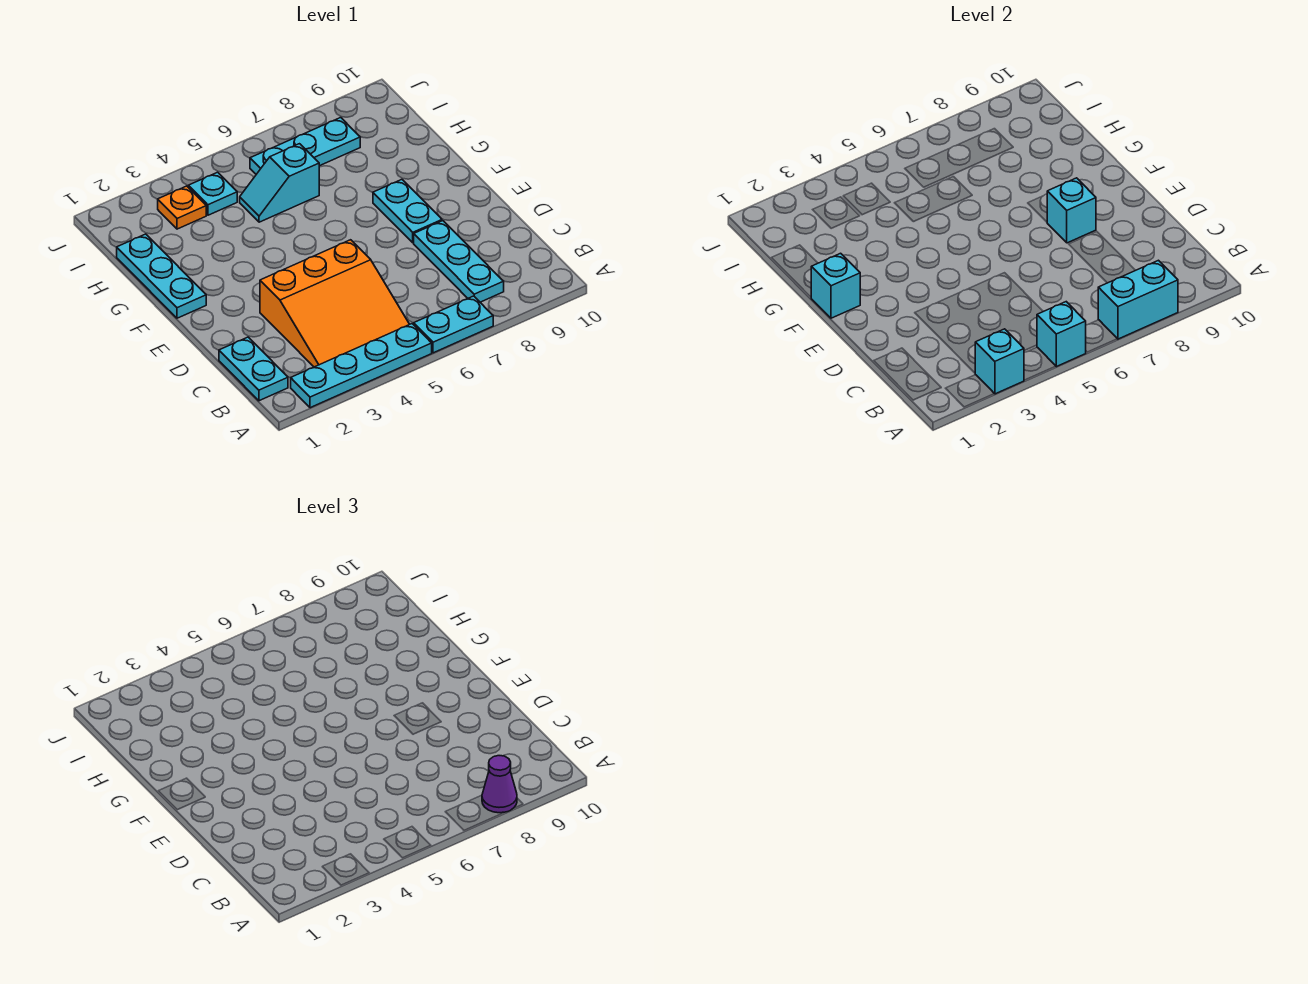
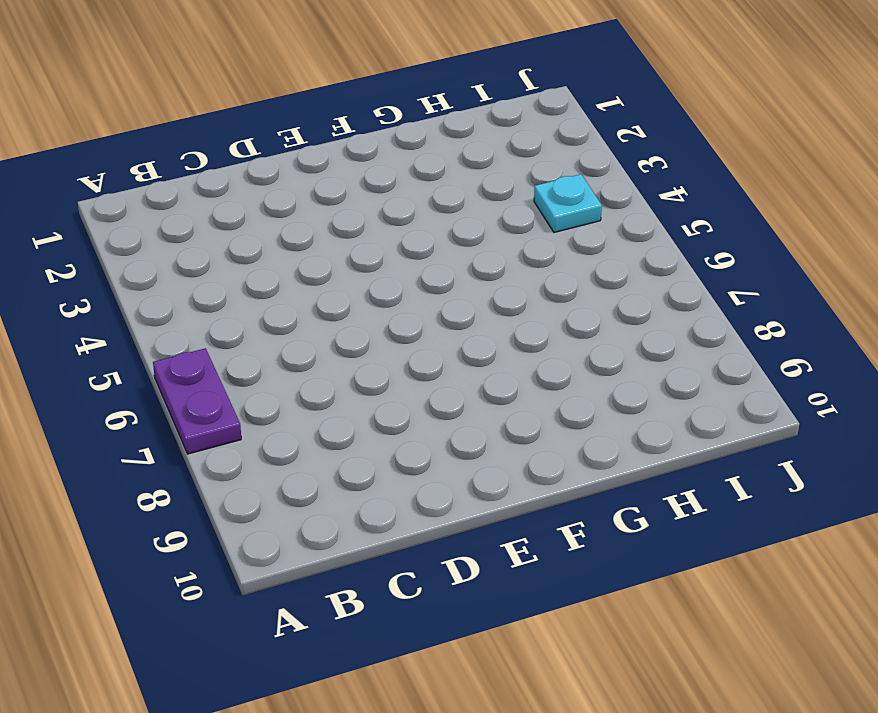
purple plate A6:A7 level 1 -> cyan plate A6:A7 level 1
none -> cyan plate A2:A5 level 1
none -> cyan plate B1:C1 level 1
none -> orange slope B3:D5 level 1 top D

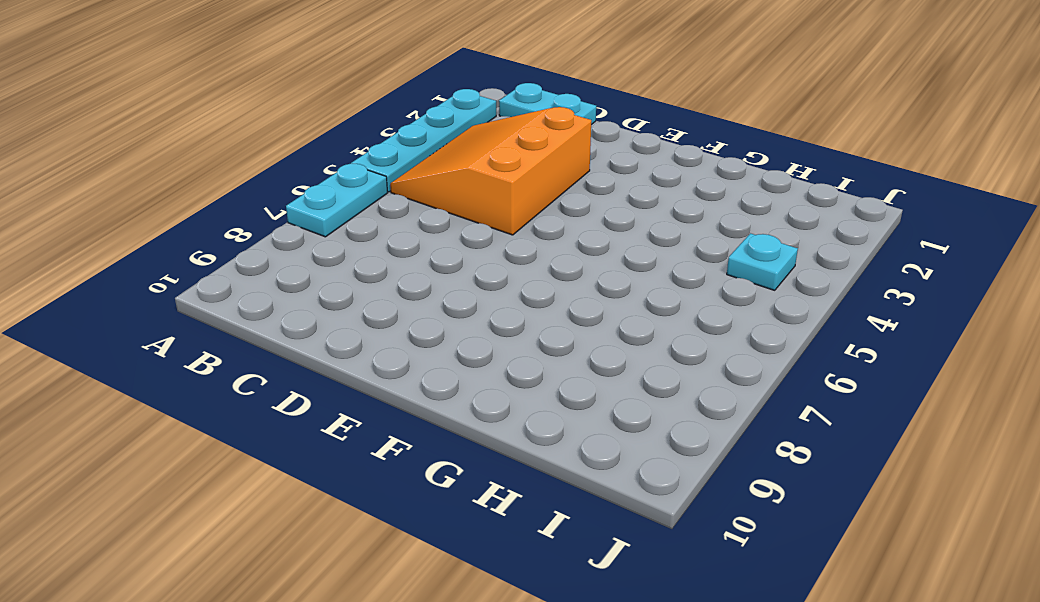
none -> cyan plate B8:D8 level 1
none -> cyan plate E8:F8 level 1
none -> cyan plate F1:H1 level 1

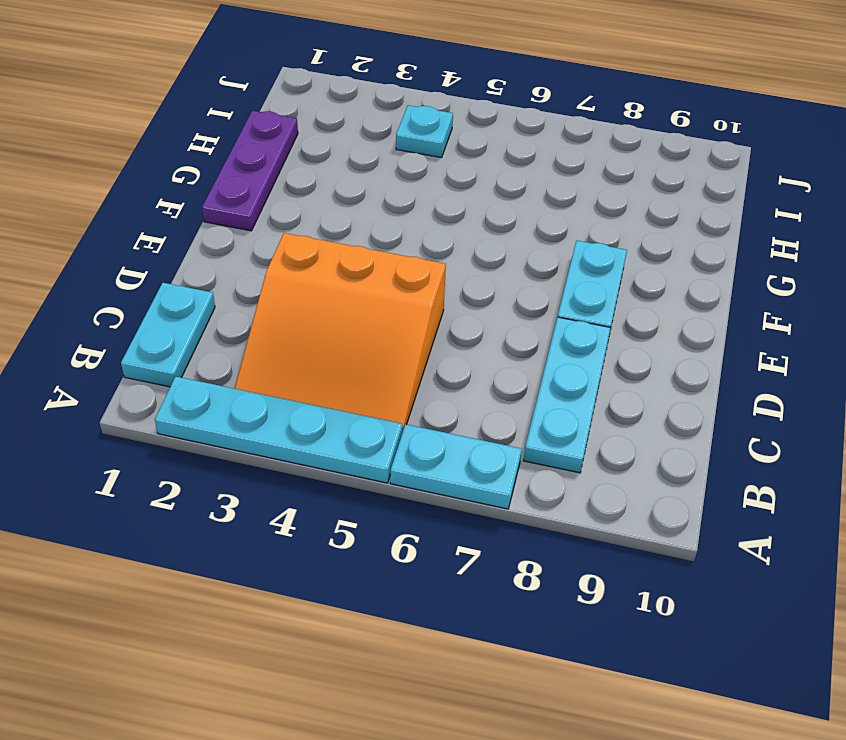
purple plate F1:H1 level 1 -> cyan plate F1:H1 level 1
none -> cyan slope H5:H6 level 1 top 6
none -> orange plate I3 level 1
none -> cyan plate I6:I8 level 1

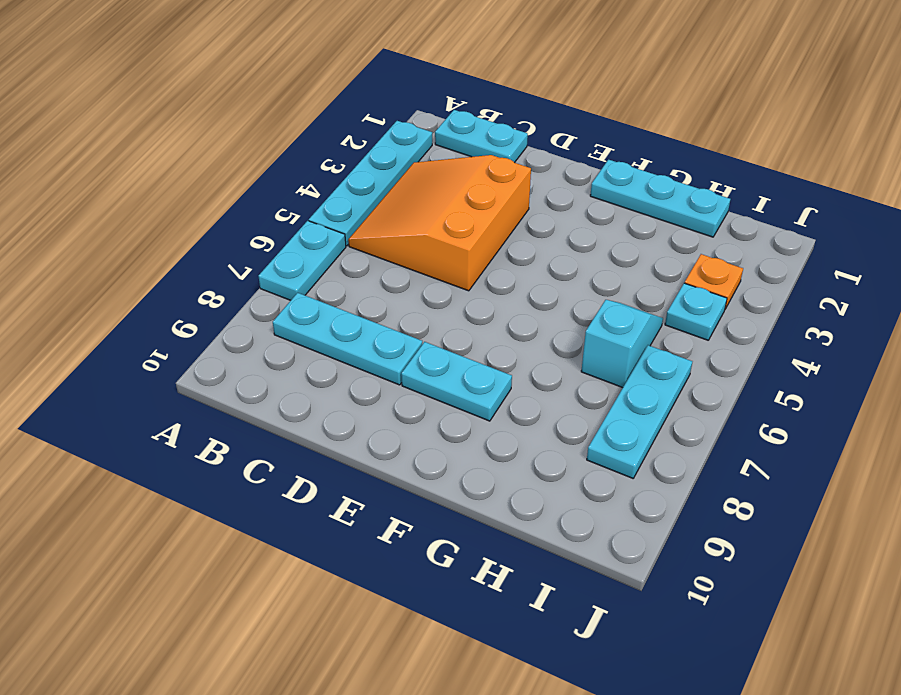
none -> cyan brick A3 level 2
none -> cyan brick A5 level 2
none -> cyan brick A7:A8 level 2

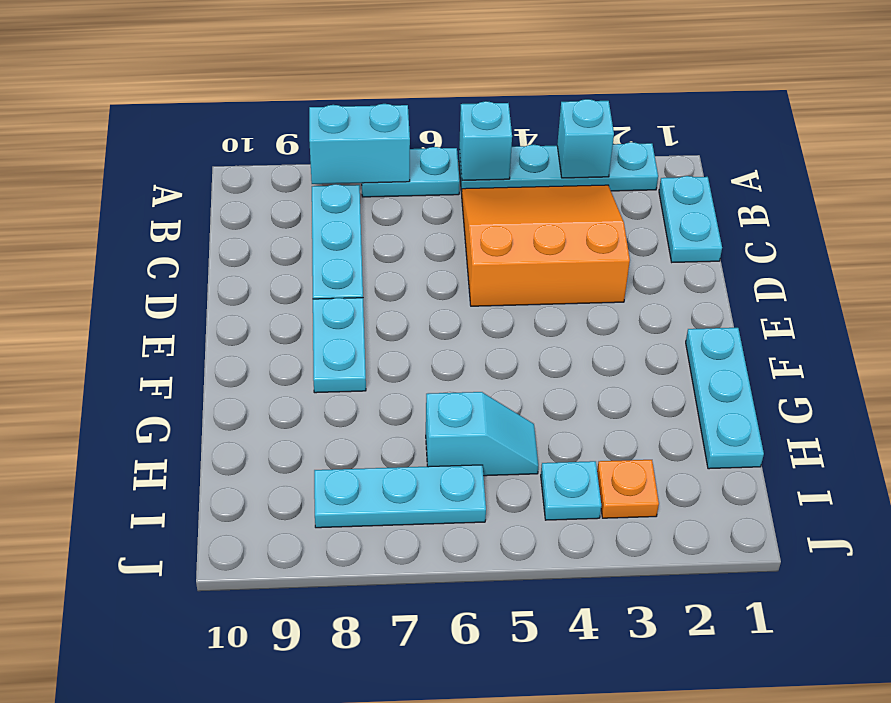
none -> cyan brick E8 level 2
none -> cyan brick F1 level 2
none -> purple cone A8 level 3

